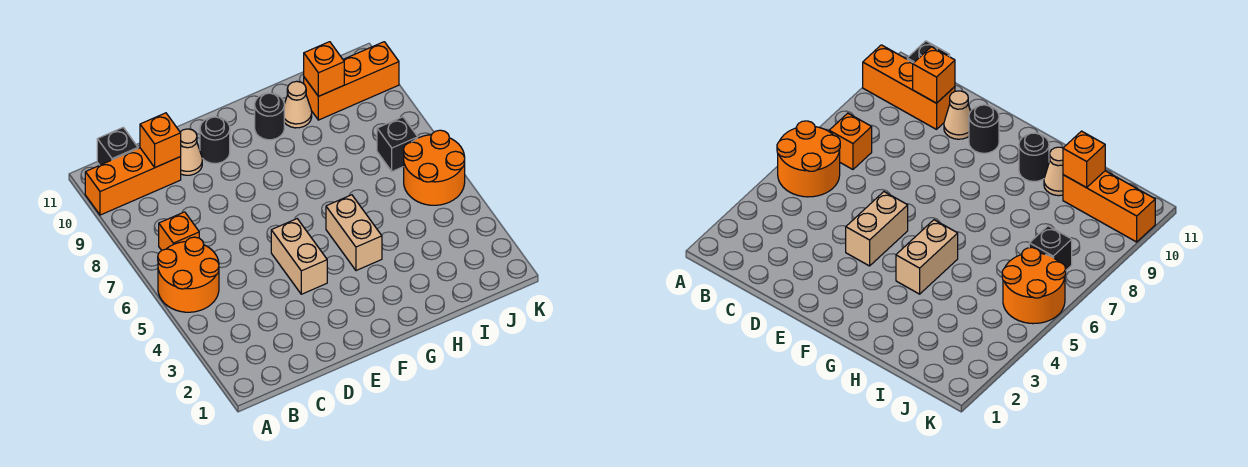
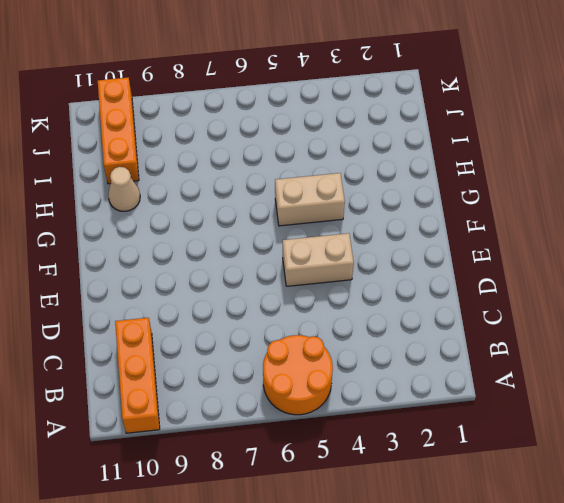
none -> orange brick B7 level 1
none -> black brick B11 level 1
none -> tan cone D10 level 1

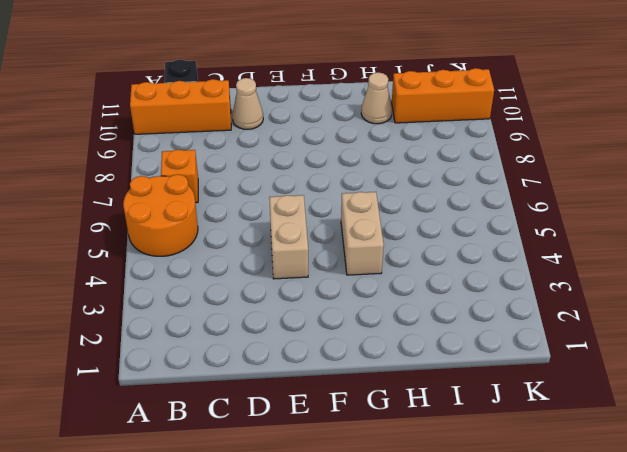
none -> black round brick E10 level 1
none -> black round brick G10 level 1
none -> orange round brick J5:K6 level 1

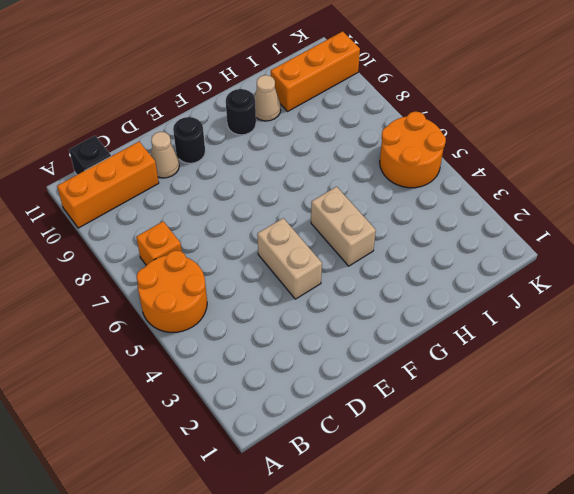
none -> black brick J7 level 1
none -> orange brick C10 level 2
none -> orange brick I10 level 2

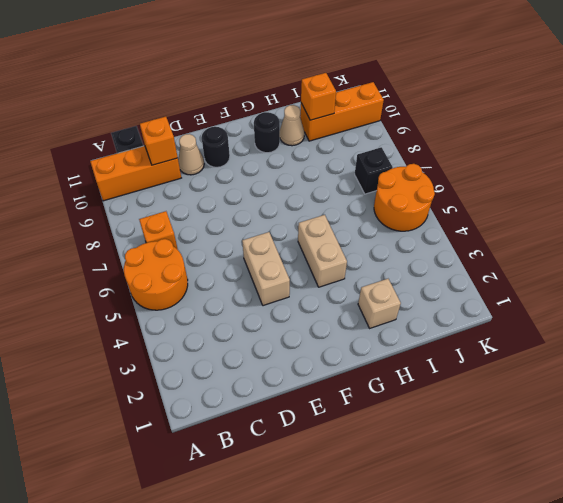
tan brick H2 level 1 -> none

